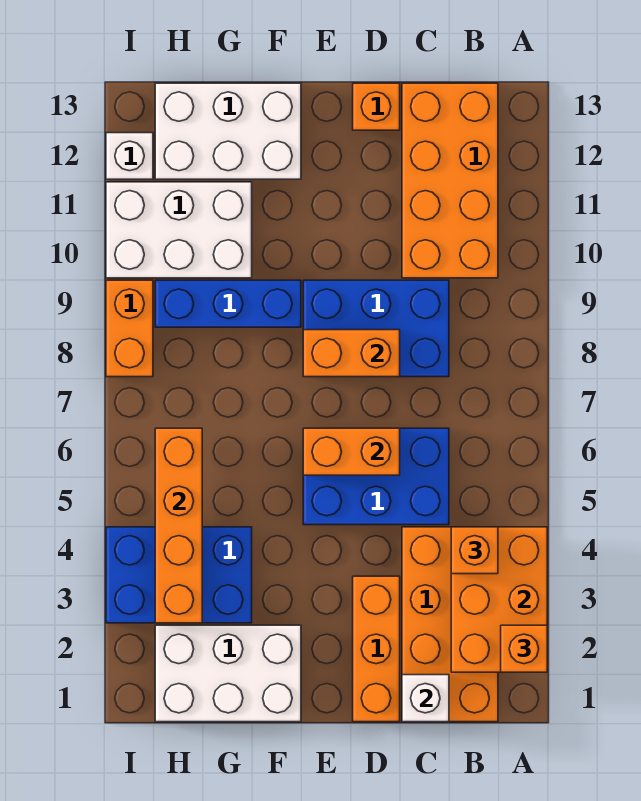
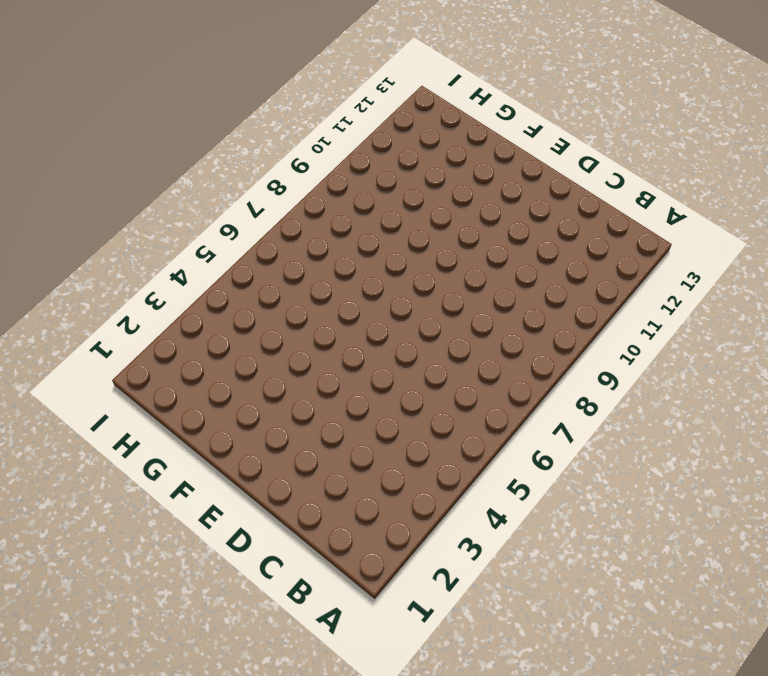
none -> orange brick B1:C4 level 1
none -> orange brick B10:C13 level 1
none -> blue brick C5:E6 level 1

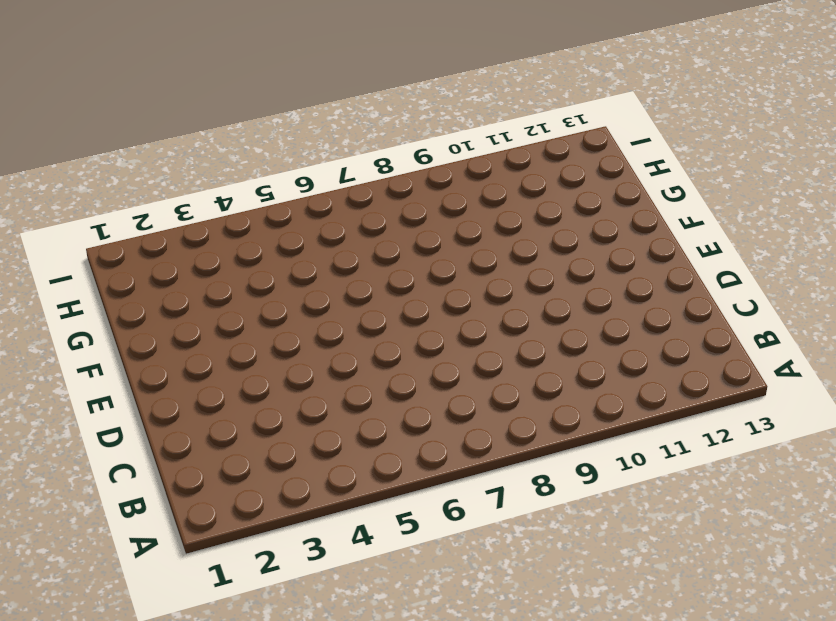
none -> orange brick B1:C4 level 1
none -> orange brick B10:C13 level 1
none -> blue brick C5:E6 level 1

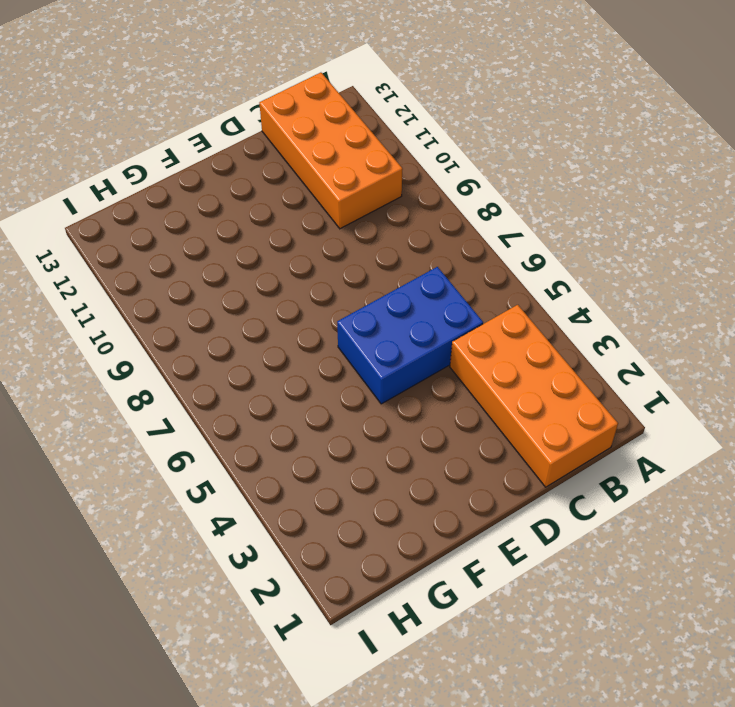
none -> blue brick C8:E9 level 1
none -> orange brick D1:D3 level 1
none -> orange brick D13 level 1

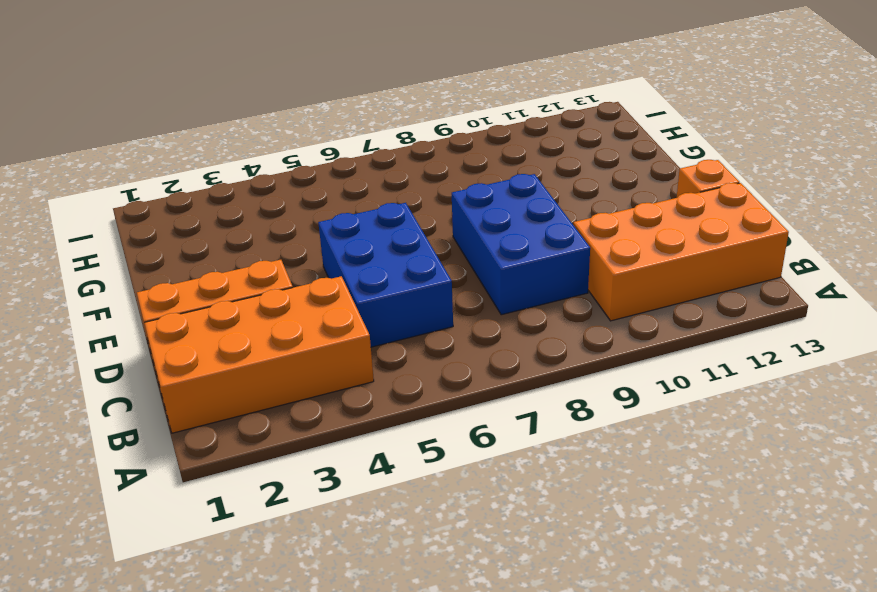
none -> white brick F1:H2 level 1
none -> blue brick F9:H9 level 1
none -> white brick F12:H13 level 1

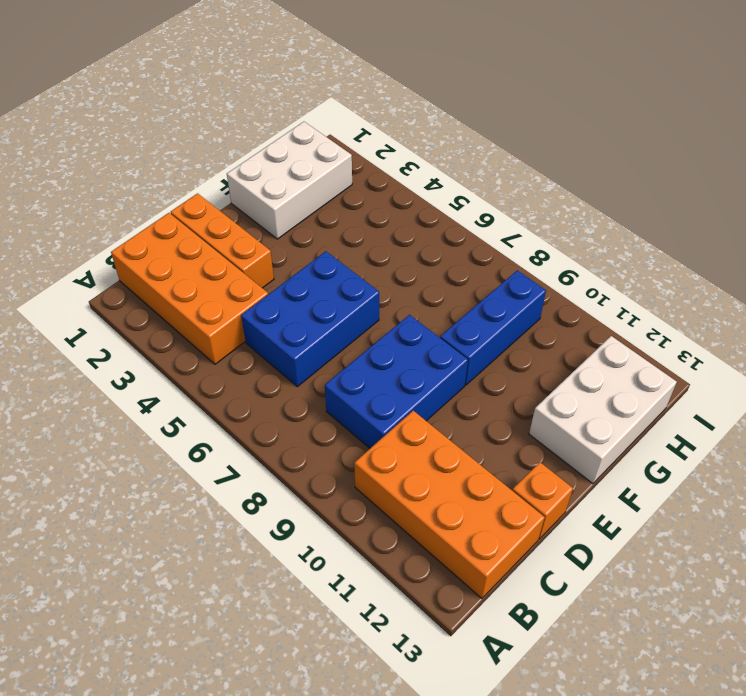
none -> blue brick G3:I4 level 1
none -> white brick G10:I11 level 1
none -> orange brick I8:I9 level 1

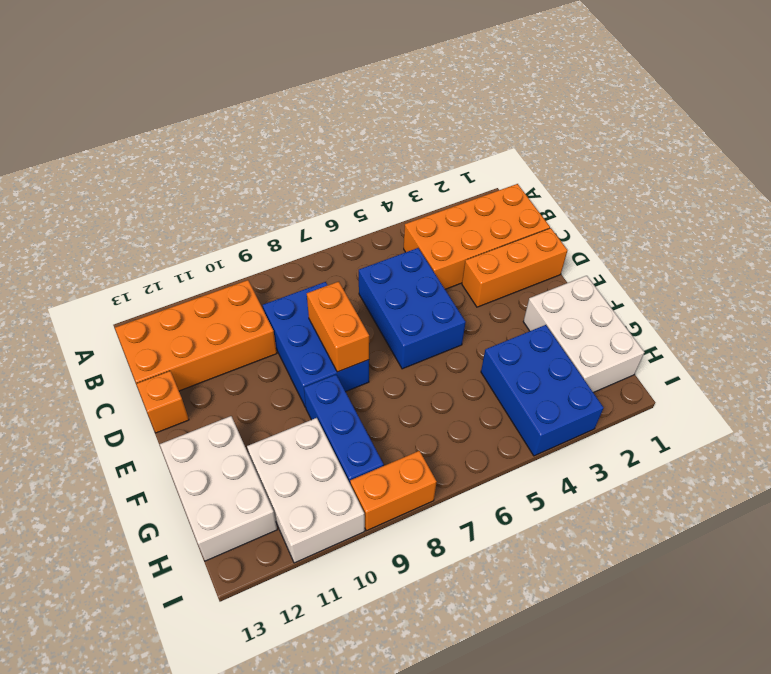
none -> white brick I12 level 1
none -> orange brick A2:B4 level 2
none -> white brick C1 level 2

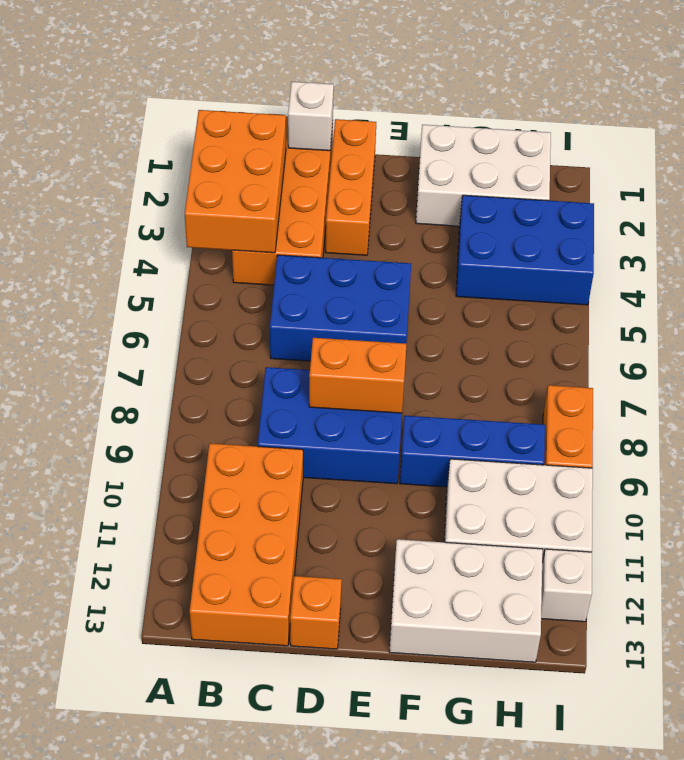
none -> orange brick D6:E6 level 2
none -> orange brick H3:H6 level 2
none -> orange brick A2 level 3

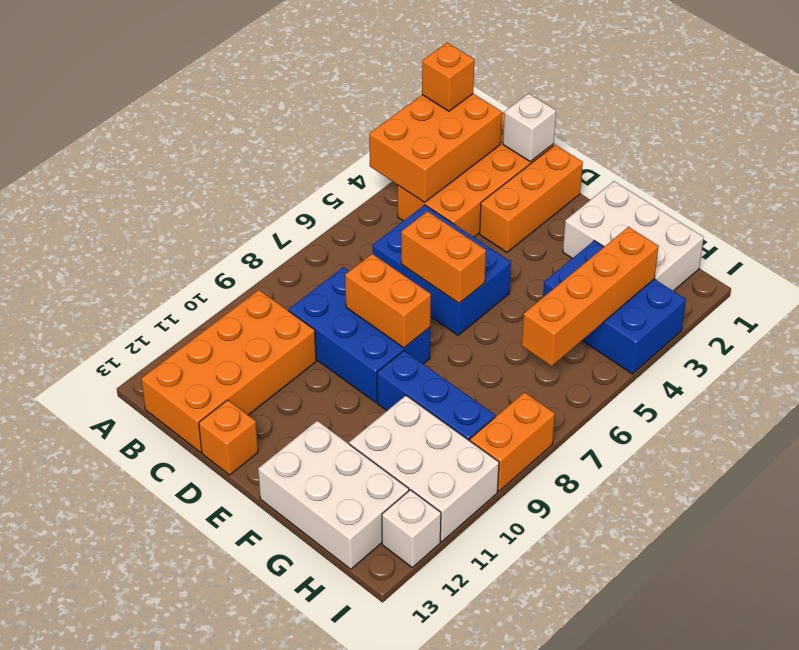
none -> orange brick B4 level 3

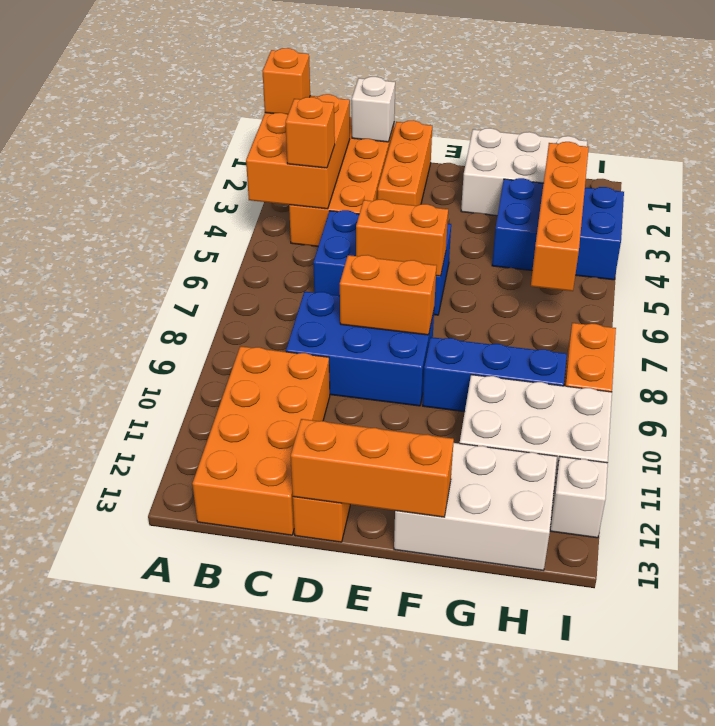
orange brick D13:F13 level 2 -> none

